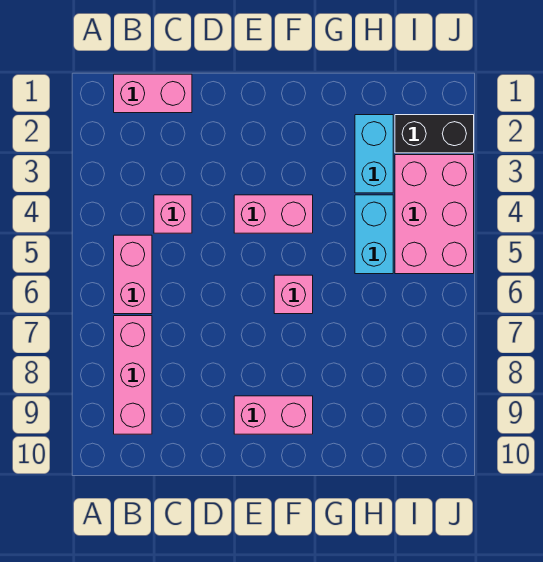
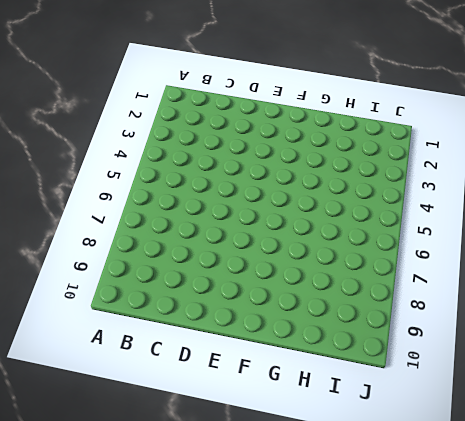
none -> pink brick B1:C1 level 1
none -> pink brick B5:B6 level 1

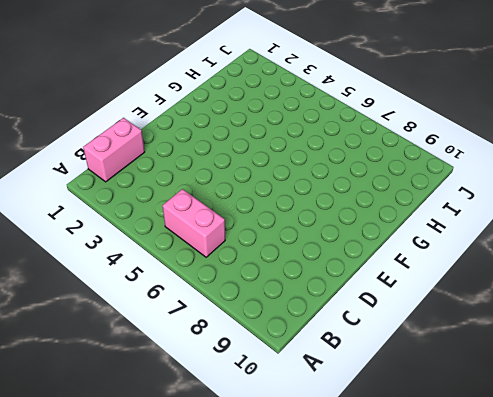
none -> pink brick B7:B9 level 1
none -> pink brick C4 level 1

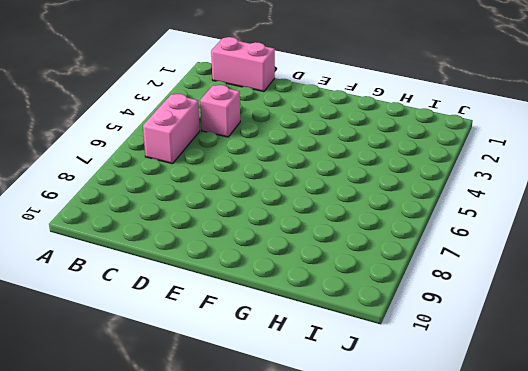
none -> pink brick B7:B9 level 1
none -> pink brick E4:F4 level 1

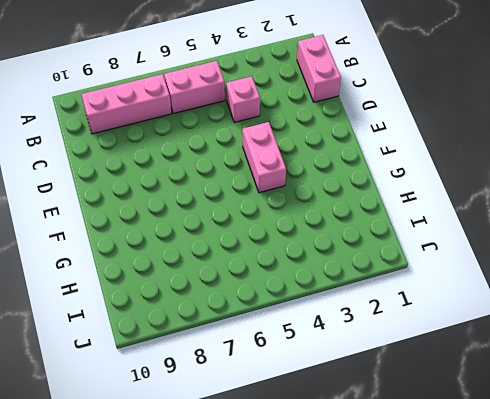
none -> pink brick E9:F9 level 1
none -> pink brick F6 level 1

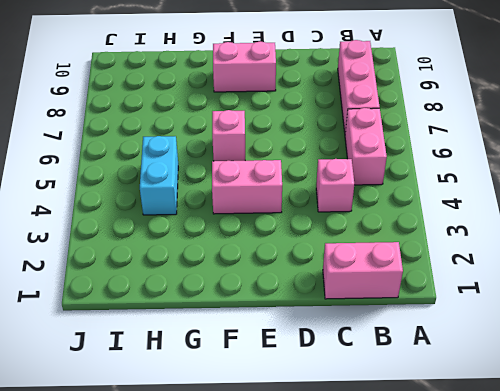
none -> cyan brick H2:H3 level 1
none -> black brick I2:J2 level 1

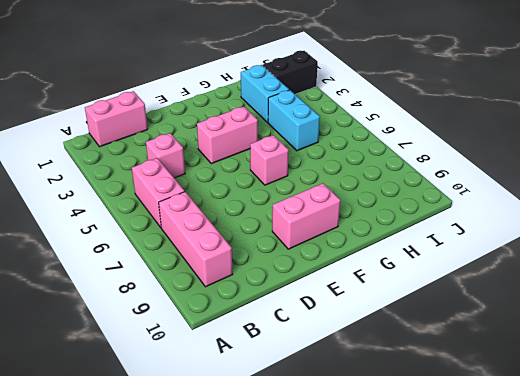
none -> pink brick I3:J5 level 1

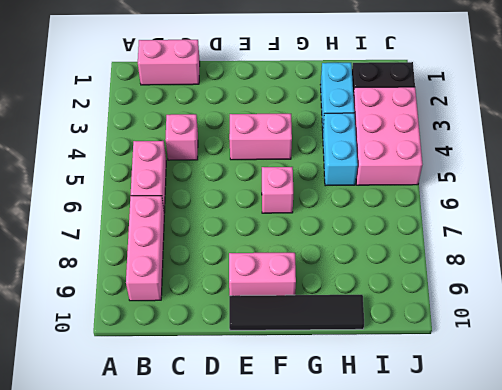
black tile E10:H10 level 1 -> none

